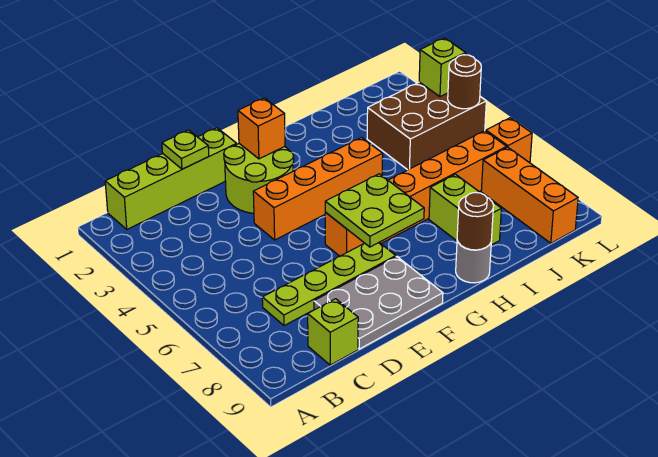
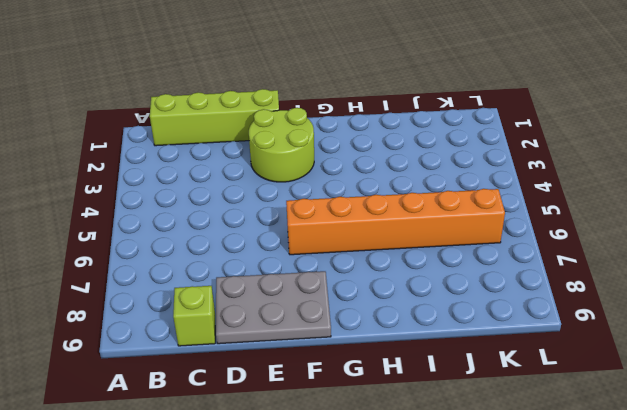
none -> lime plate C7:F7 level 1
none -> orange brick E4:H4 level 1
none -> grey round brick H9 level 1

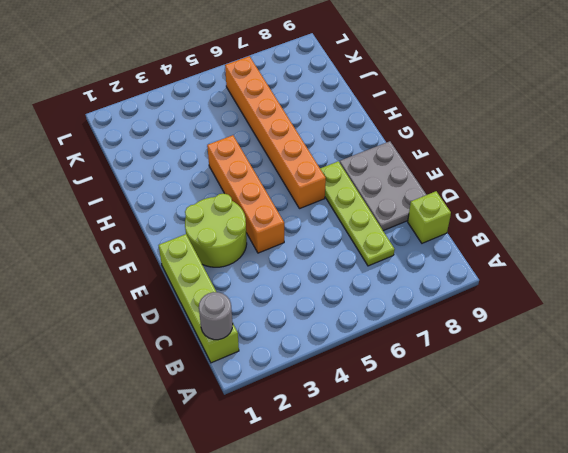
grey round brick B1 level 2 -> grey round brick H9 level 1
none -> lime brick I7:I8 level 1
none -> brown brick J3:L4 level 1
none -> orange brick K7:K9 level 1

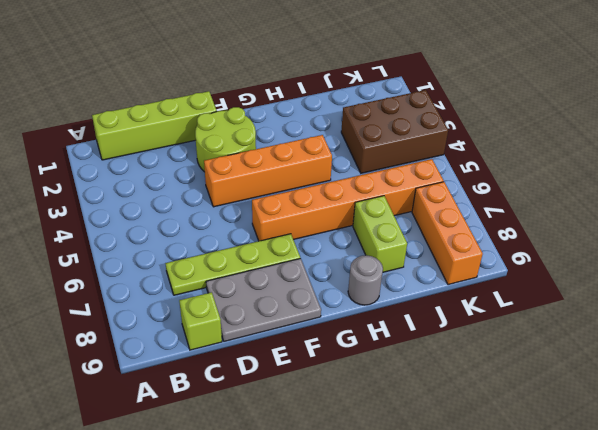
none -> orange brick L6 level 1
none -> lime plate D1 level 2
none -> orange brick F2 level 2

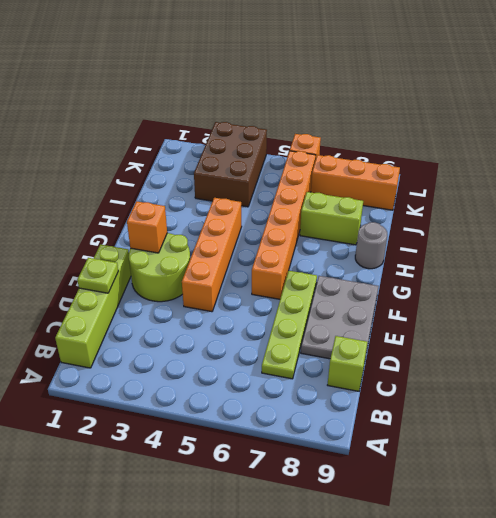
none -> lime plate F6:G7 level 2
none -> brown round brick H9 level 2
none -> lime brick L3 level 2

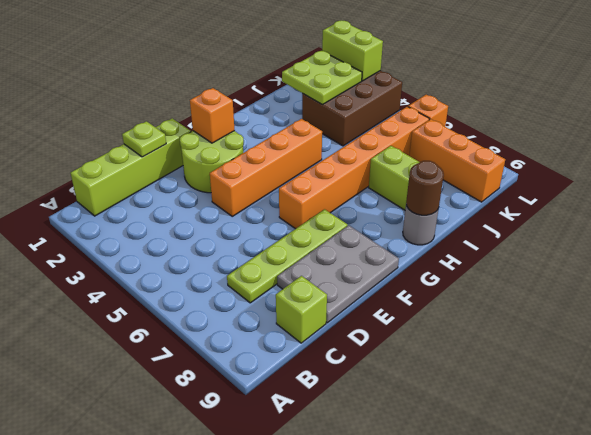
lime plate J2:K3 level 2 -> lime plate F6:G7 level 2
lime brick L2:L3 level 2 -> lime brick L3 level 2
none -> brown round brick L4 level 2

